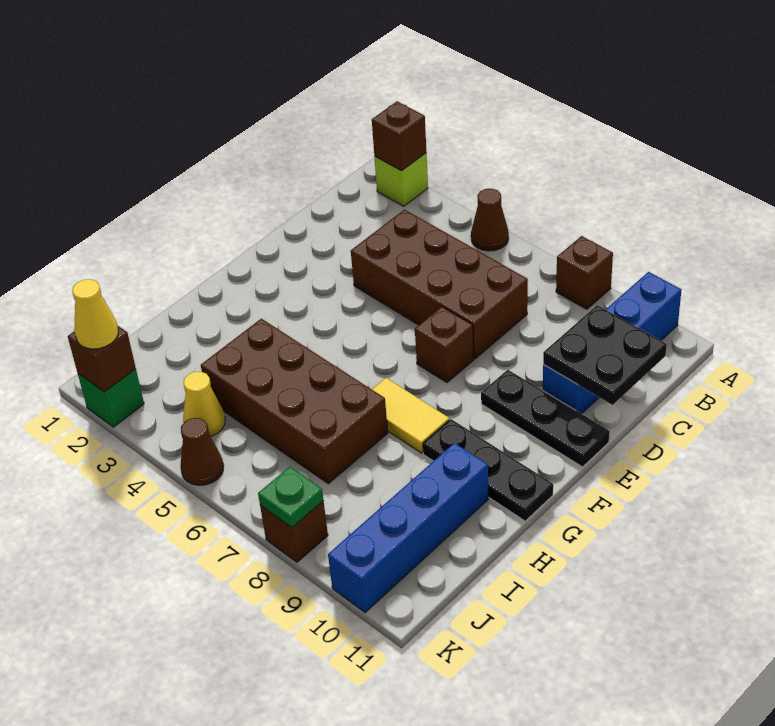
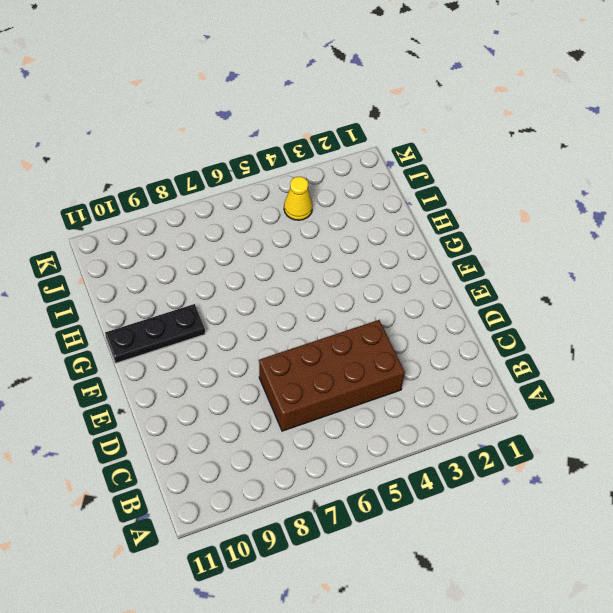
none -> lime brick A2 level 1
none -> brown cone A5 level 1
none -> brown brick A8 level 1

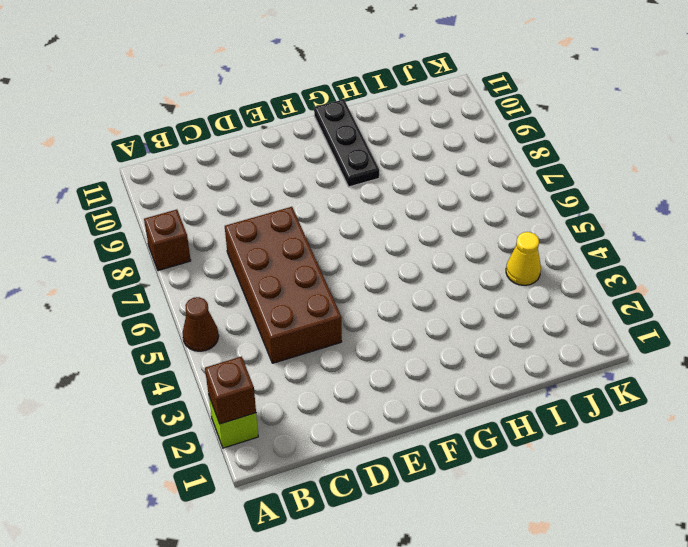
none -> blue brick A10:D10 level 1
none -> brown brick E7 level 1
none -> black plate E9:E11 level 1

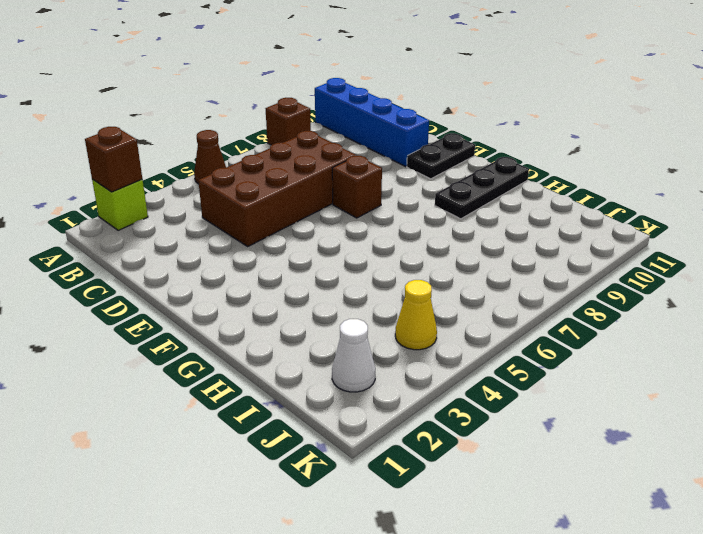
black plate E10:E11 level 1 -> black plate E9:E11 level 1
white cone J2 level 1 -> none
none -> yellow tile G7:G8 level 1
none -> brown brick H4:I7 level 1
none -> blue brick H10:K10 level 1

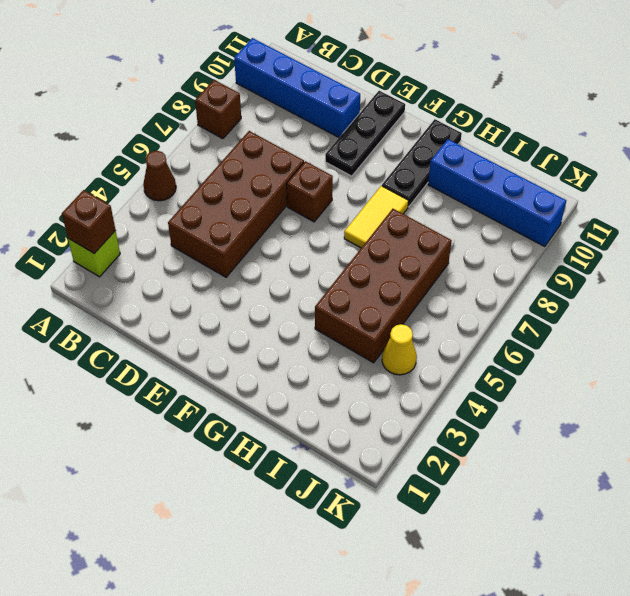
none -> green brick K2 level 1
none -> brown cone K5 level 1
none -> brown brick K8 level 1

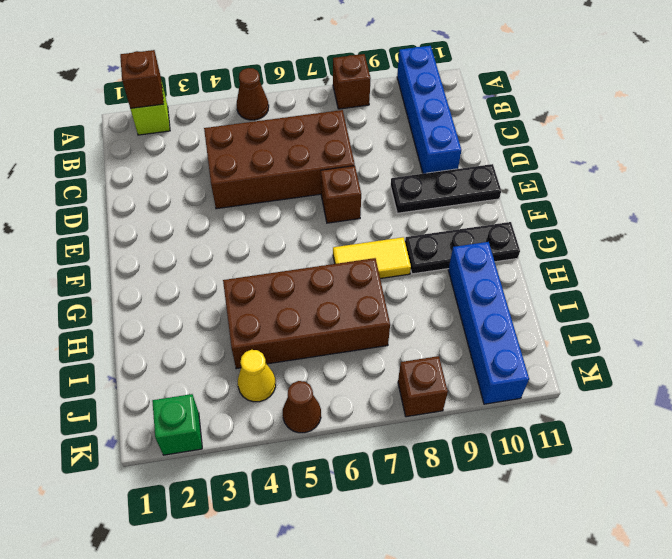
none -> black plate C10:D11 level 2
none -> brown brick K2 level 2
none -> green plate K8 level 2

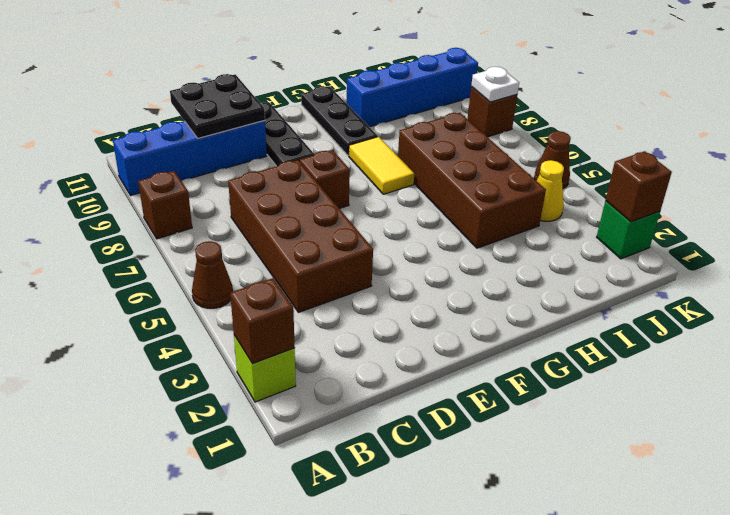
white plate K8 level 2 -> green plate K8 level 2
none -> yellow cone K2 level 3

